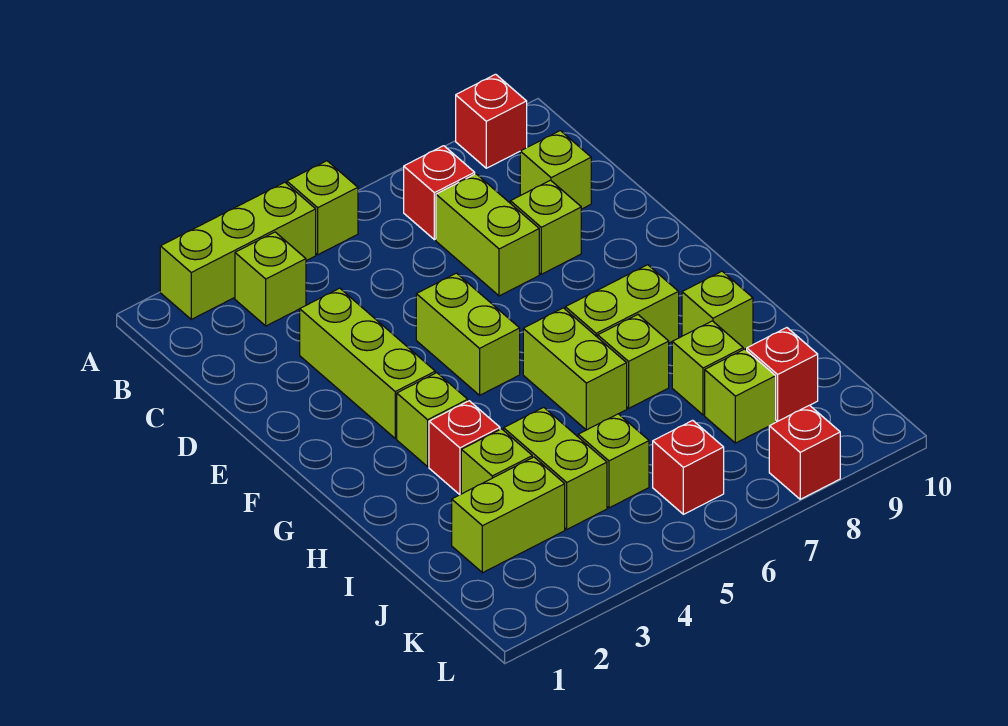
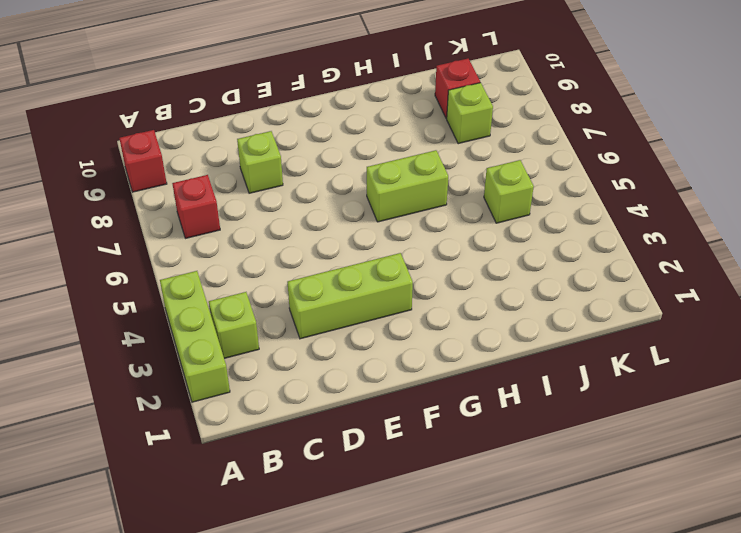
none -> lime brick A5 level 1
none -> lime brick C7:D7 level 1
none -> lime brick C9 level 1

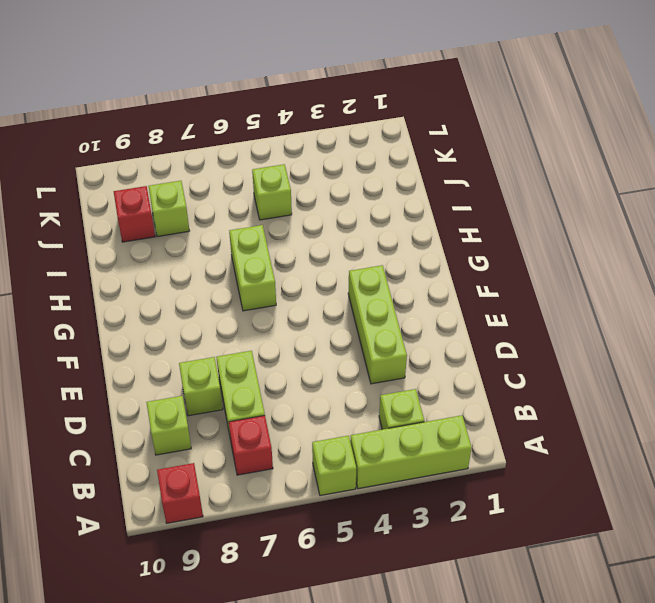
none -> lime brick E5:F5 level 1
none -> lime brick G3 level 1
none -> lime brick G7:G8 level 1

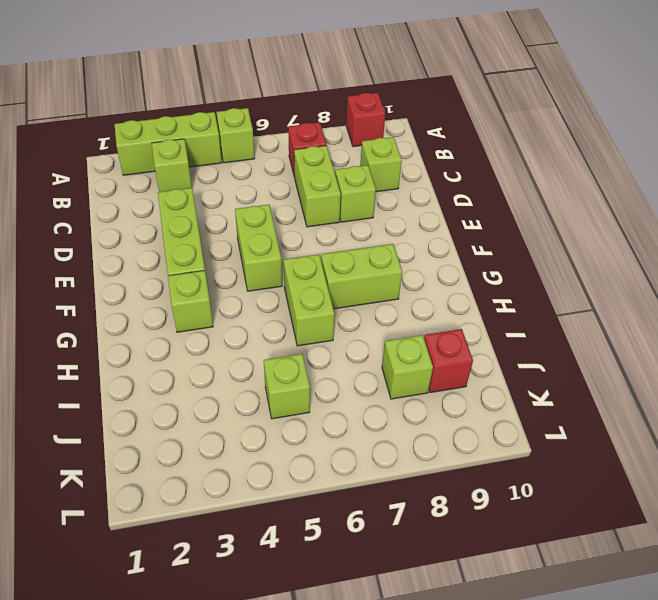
none -> red brick H3 level 1
none -> lime brick H7 level 1
none -> lime brick H9 level 1

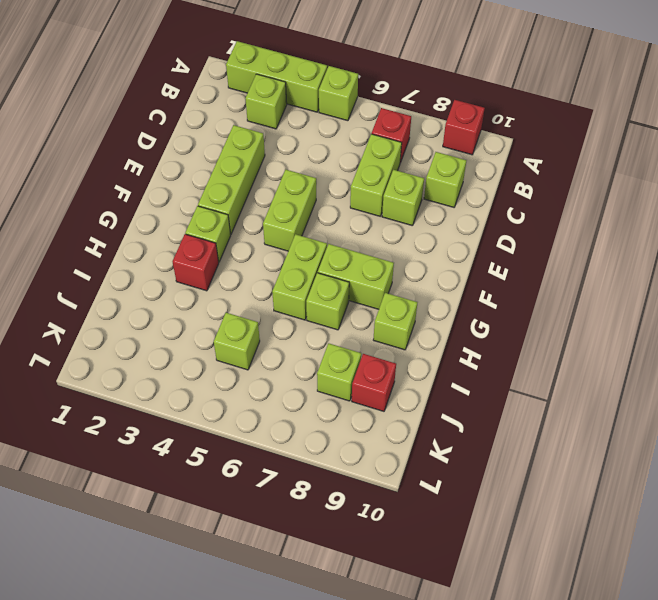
none -> lime brick I3 level 1
none -> lime brick I4:J4 level 1
none -> lime brick I8 level 1

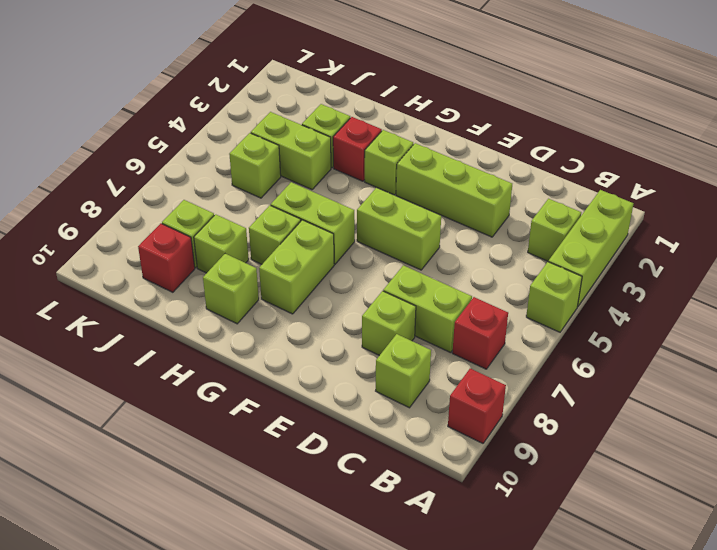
none -> lime brick J2:J3 level 1
none -> red brick K6 level 1
none -> red brick L8 level 1

